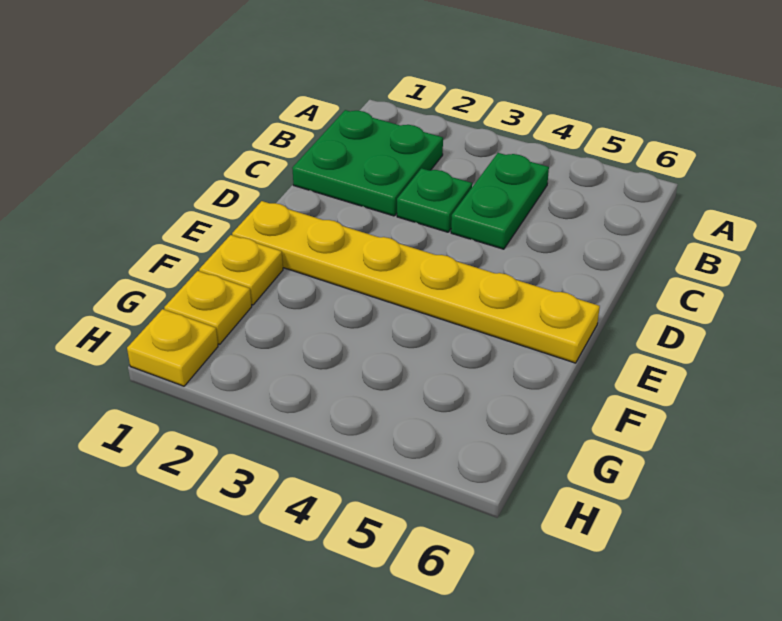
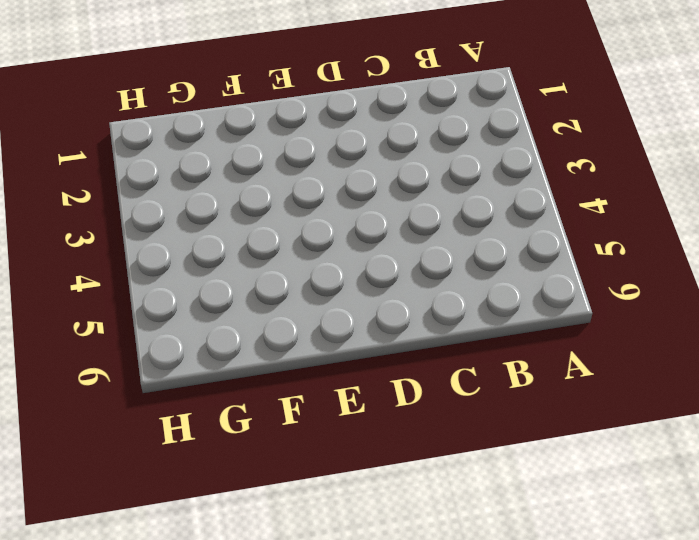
none -> green plate B1:C2 level 1
none -> green plate B4:C4 level 1

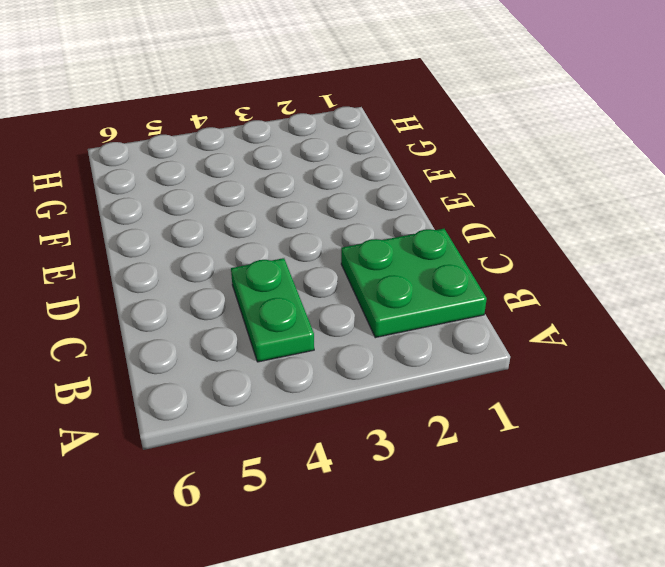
none -> green plate C3 level 1
none -> yellow plate E1:E6 level 1

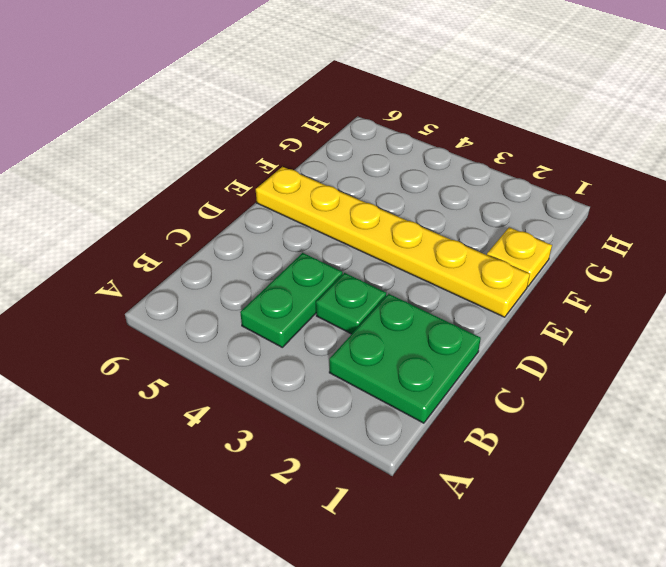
none -> yellow plate G1 level 1
none -> yellow plate H1 level 1

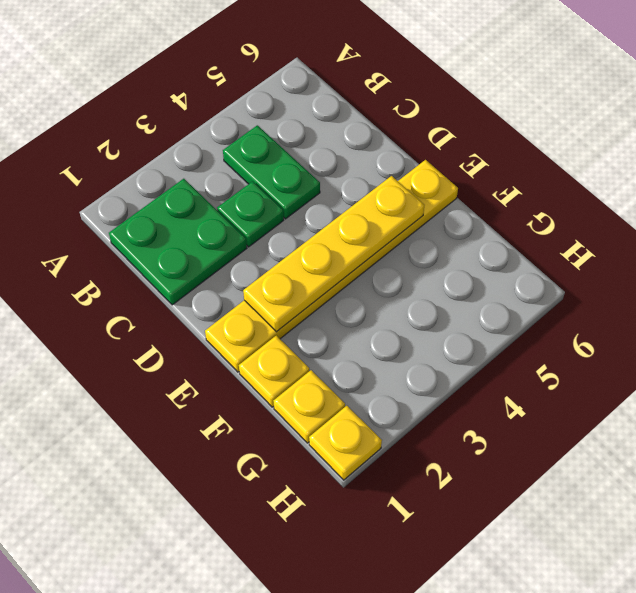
yellow plate E2:E5 level 2 -> none

